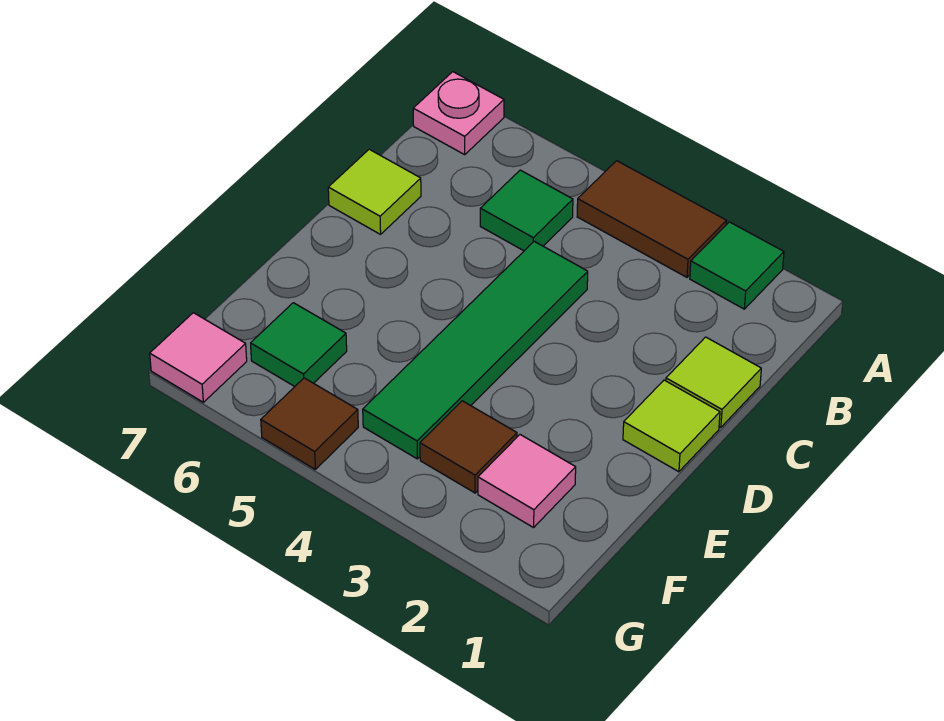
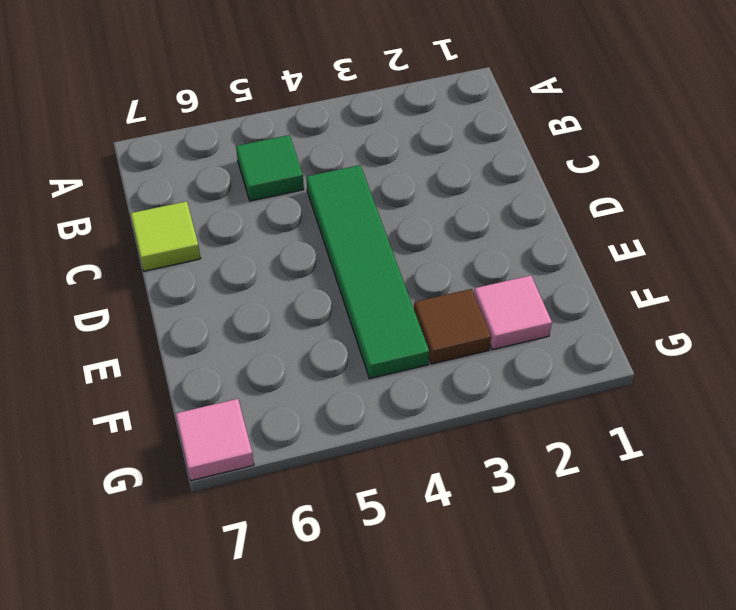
none -> green tile A2 level 1
none -> brown tile A3:A4 level 1
none -> pink plate A7 level 1

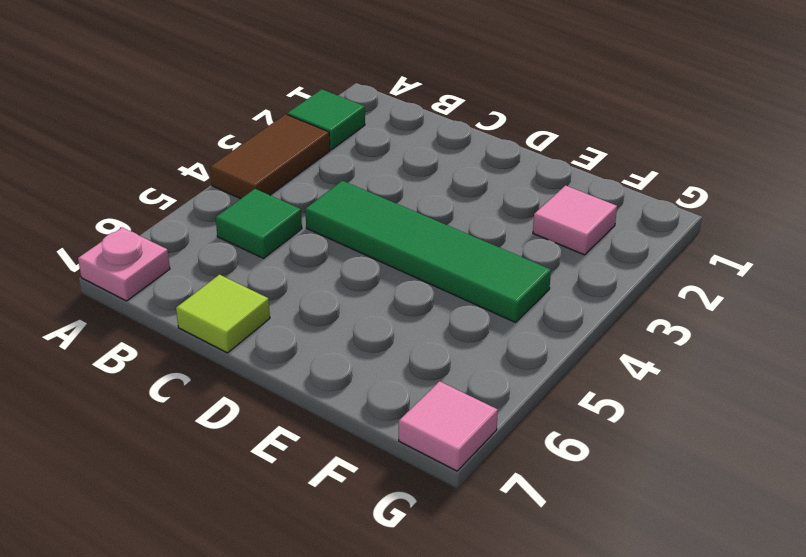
none -> lime tile C1 level 1
none -> lime tile D1 level 1
none -> brown tile F3 level 1

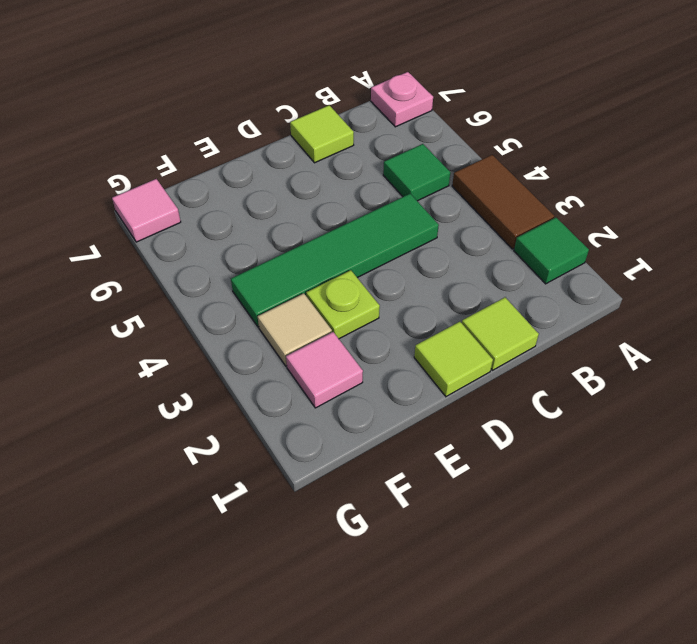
lime plate E3 level 1 -> none
tan tile F3 level 1 -> brown tile F3 level 1
none -> green tile F6 level 1
none -> brown tile G5 level 1

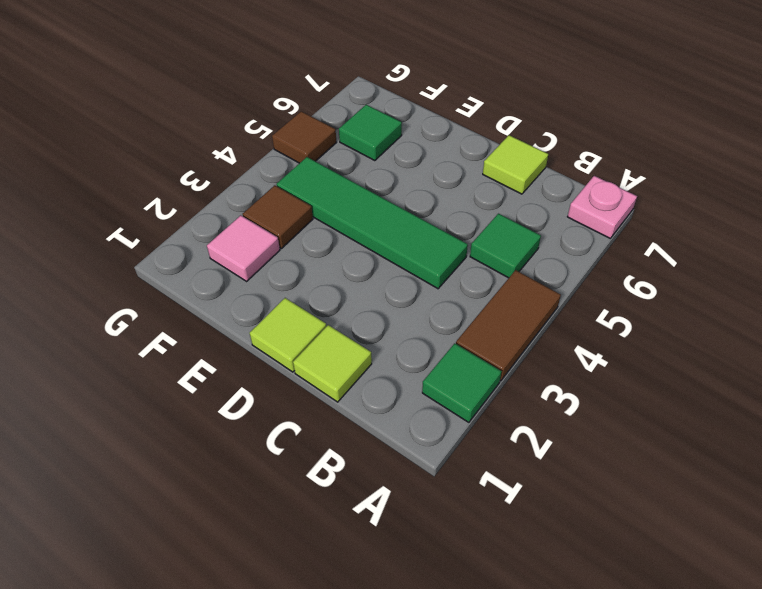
none -> pink tile G7 level 1

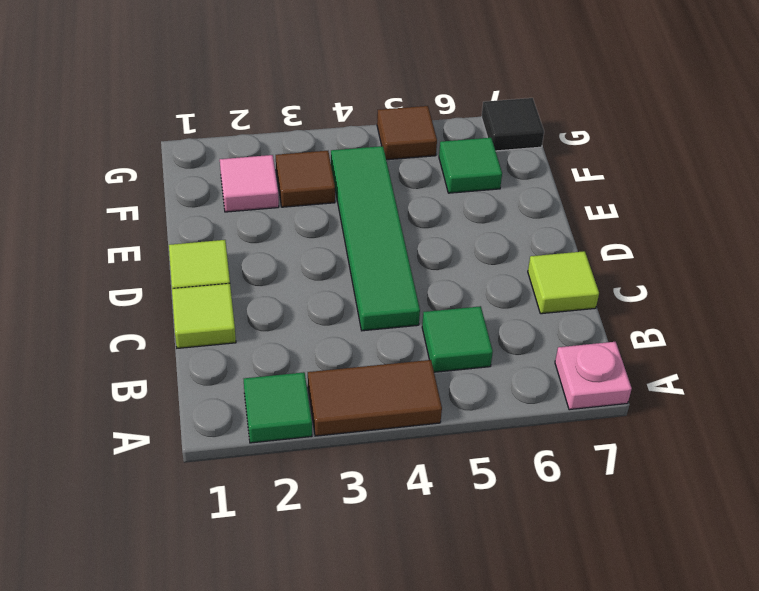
black tile G7 level 1 -> pink tile G7 level 1

